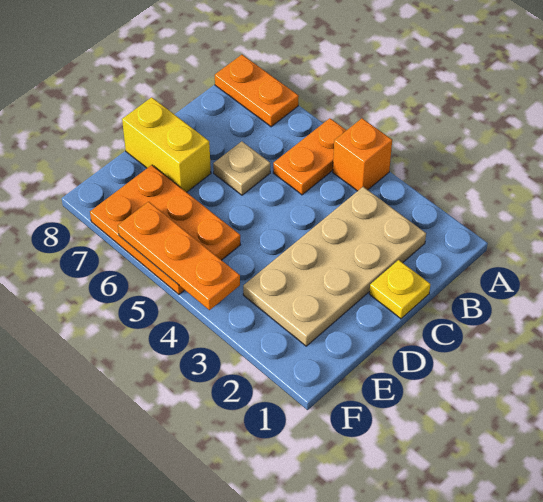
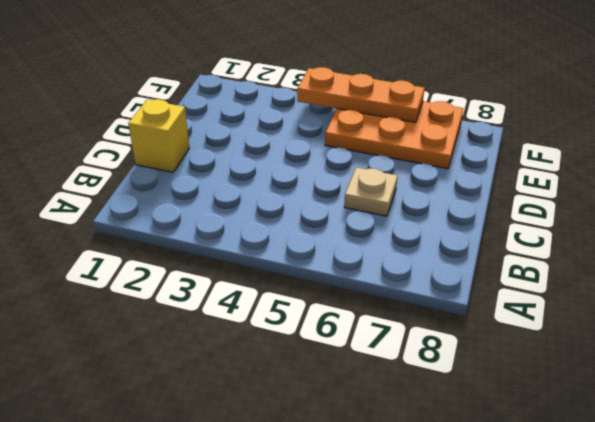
yellow brick C1 level 1 -> yellow plate C1 level 1
none -> orange brick A4 level 1
none -> orange plate A5:B5 level 1

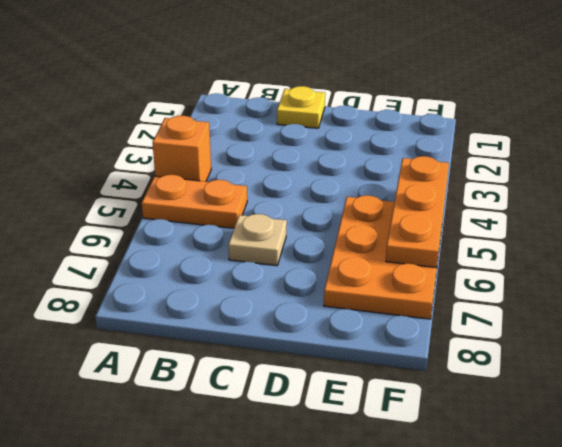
none -> orange plate A7:A8 level 1
none -> tan plate B2:E3 level 1

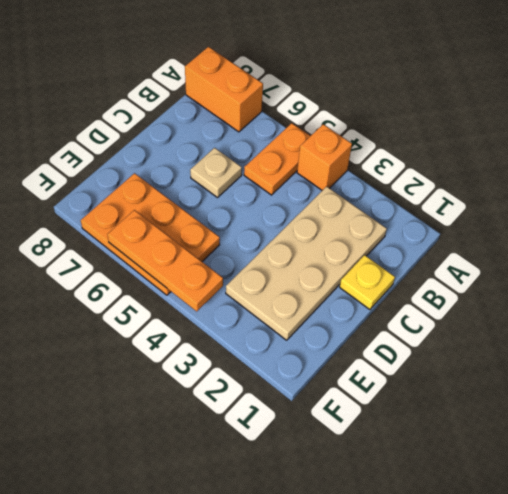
orange brick A7:A8 level 1 -> orange plate A7:A8 level 1
none -> yellow brick D7:D8 level 1

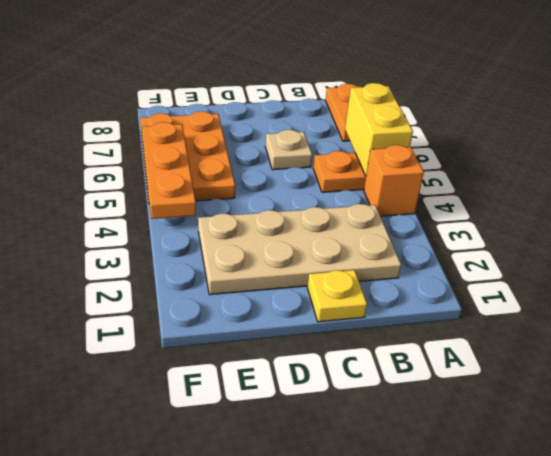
yellow brick A5:A6 level 2 -> yellow brick D7:D8 level 1

